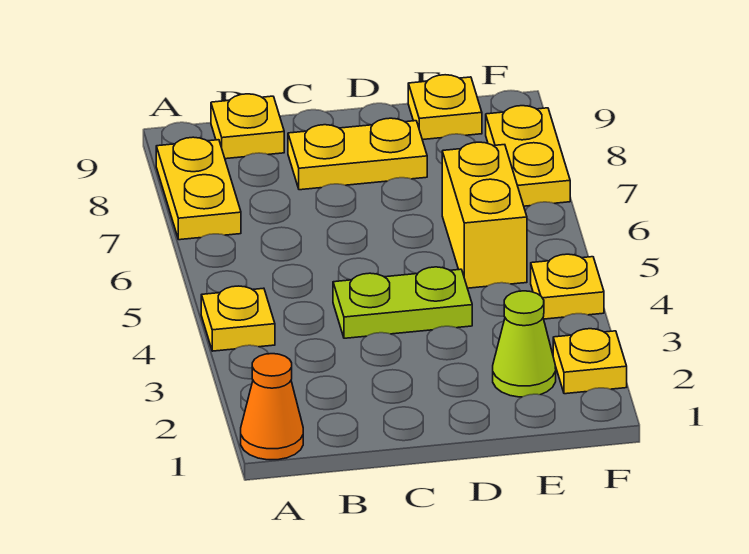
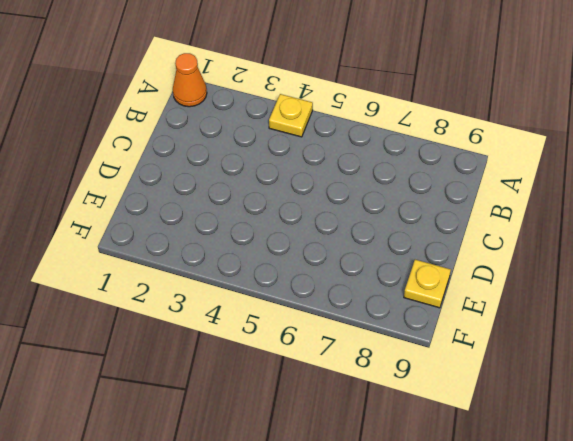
none -> yellow plate A7:A8 level 1
none -> yellow plate B9 level 1
none -> lime plate C4:D4 level 1

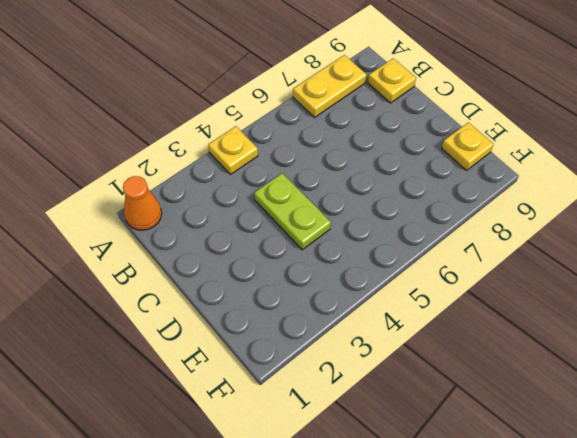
none -> yellow plate C8:D8 level 1
none -> lime cone E2 level 1
none -> yellow brick E5:E6 level 1

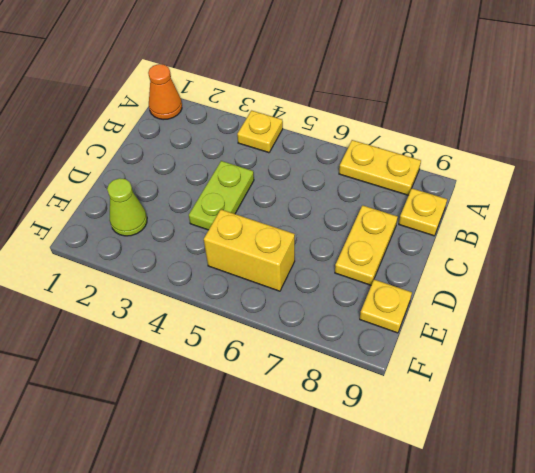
none -> yellow plate F2 level 1
none -> yellow plate F4 level 1
none -> yellow plate F7:F8 level 1

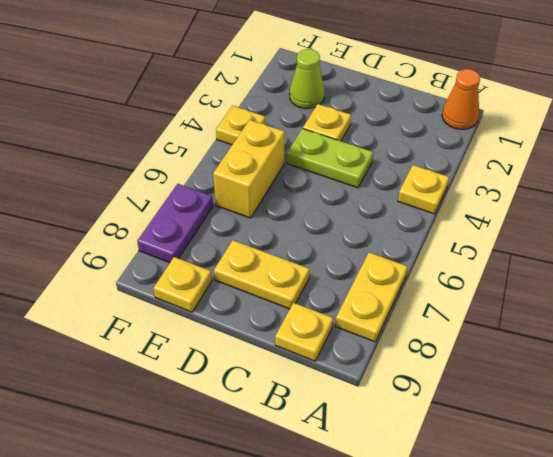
yellow plate D3 level 1 -> yellow plate F2 level 1
purple plate F7:F8 level 1 -> yellow plate F7:F8 level 1

